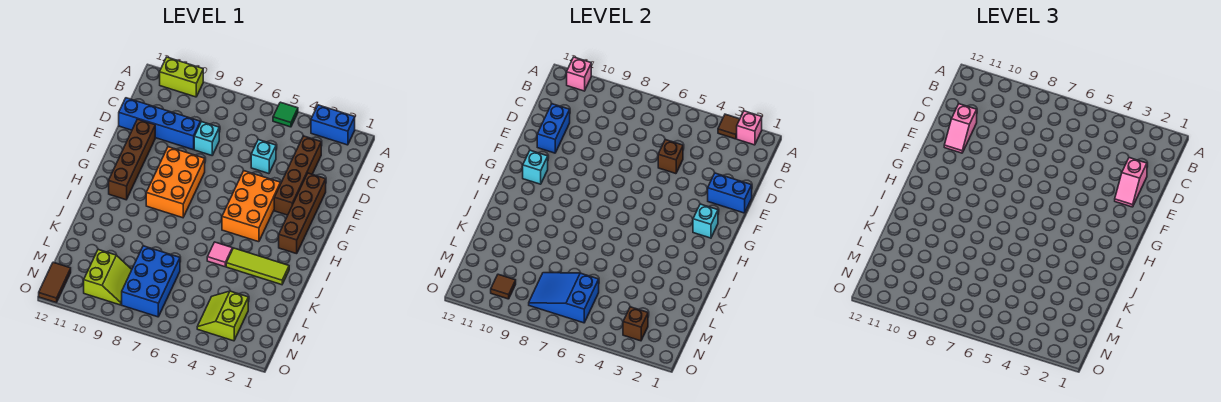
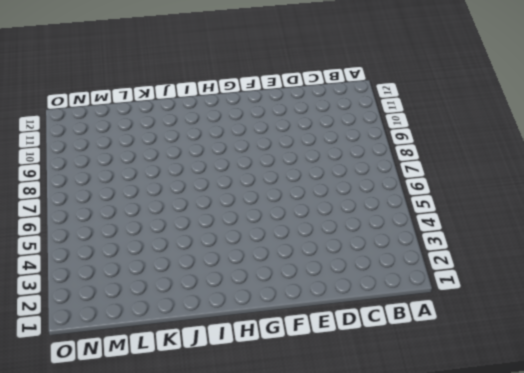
none -> blue brick A2:A3 level 1
none -> green tile A5 level 1
none -> lime brick A10:A11 level 1
none -> brown brick C3:F3 level 1

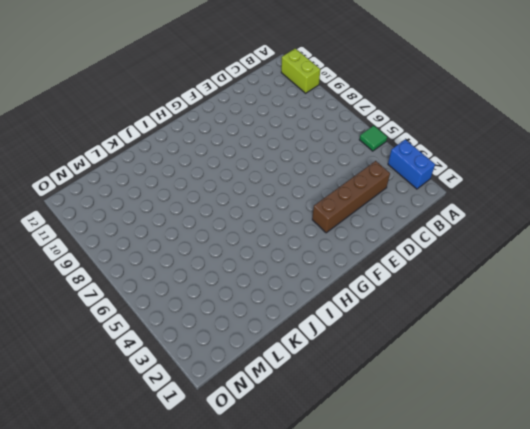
none -> cyan brick D5 level 1
none -> cyan brick D8 level 1
none -> blue brick D9:D12 level 1
none -> brown brick E2:H2 level 1

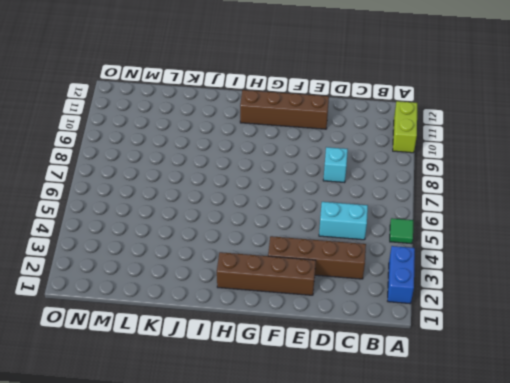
cyan brick C5:D5 level 1 -> cyan brick D5 level 1
none -> blue brick D9:D12 level 1
none -> orange brick F4:H5 level 1
none -> orange brick F8:H9 level 1
none -> lime tile J2:J4 level 1

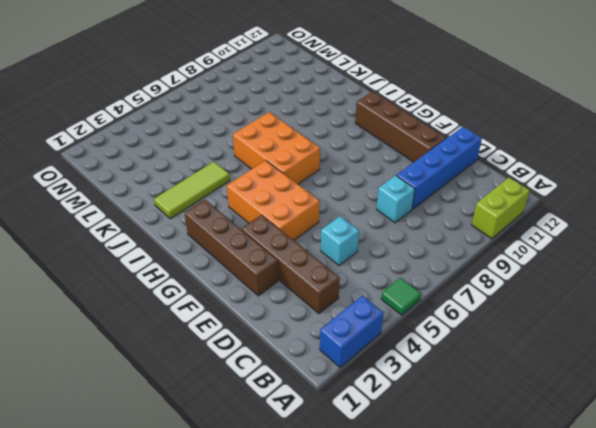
orange brick H6:J7 level 1 -> orange brick F8:H9 level 1
none -> pink tile J5 level 1
none -> blue brick L7:N8 level 1
none -> lime slope M3:N4 level 1 top 3
none -> lime slope M9:N10 level 1 top 10

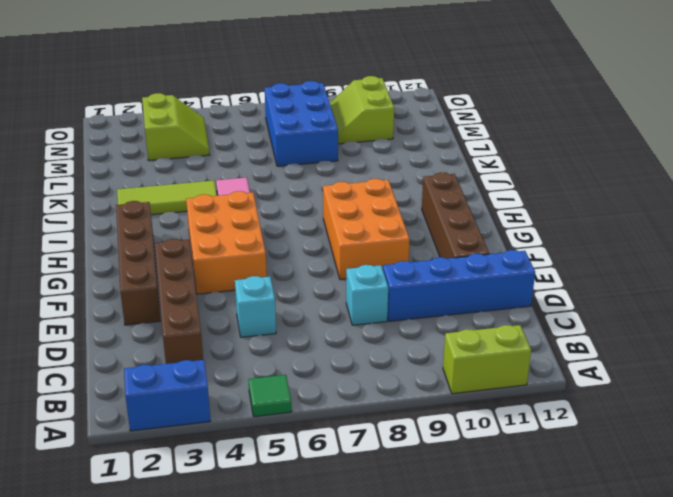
none -> brown tile N12:O12 level 1
none -> pink brick A2 level 2
none -> brown tile A3 level 2
none -> pink brick A11 level 2

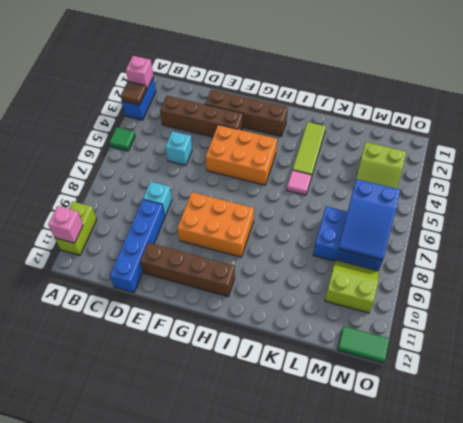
green tile N12:O12 level 1 -> brown tile N12:O12 level 1
none -> brown brick D5 level 2
none -> blue brick D11:E11 level 2
none -> blue brick E1:E2 level 2
none -> cyan brick G2 level 2

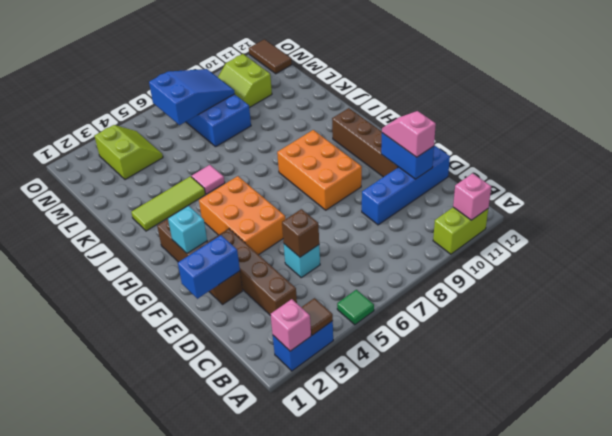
none -> cyan brick D8 level 1
none -> cyan brick G11 level 2
none -> brown brick N3 level 2
none -> brown tile N10 level 2

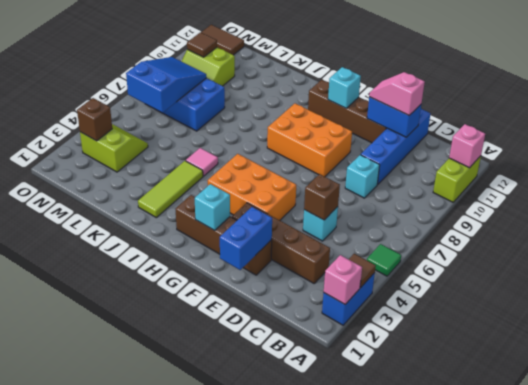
none -> pink slope D2:E2 level 3 top D

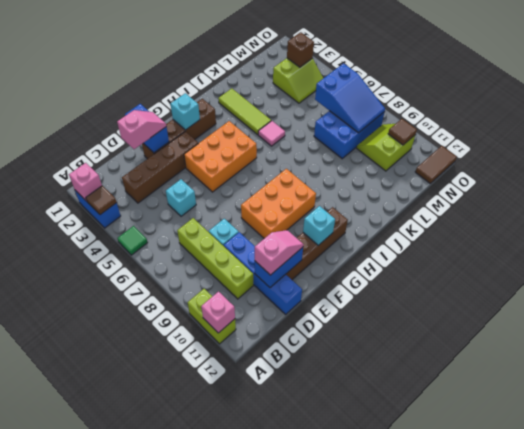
lime brick C7:C10 level 1 -> none
none -> brown brick D5 level 2

